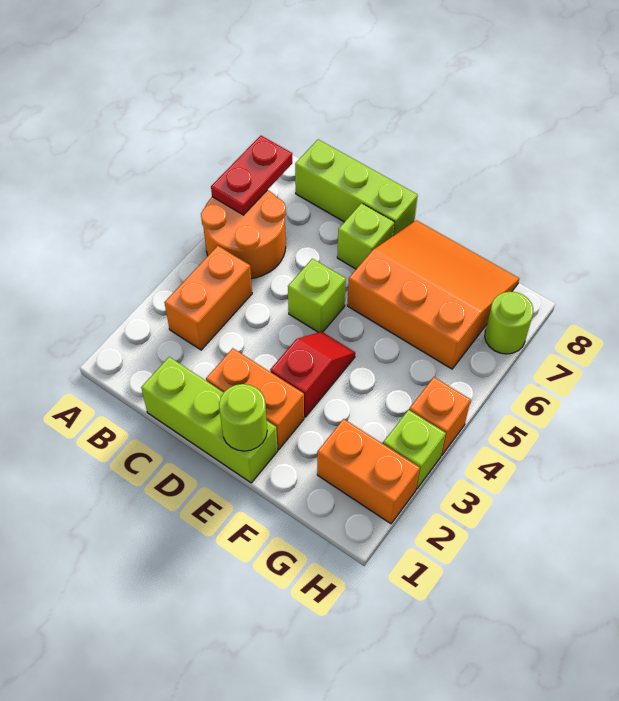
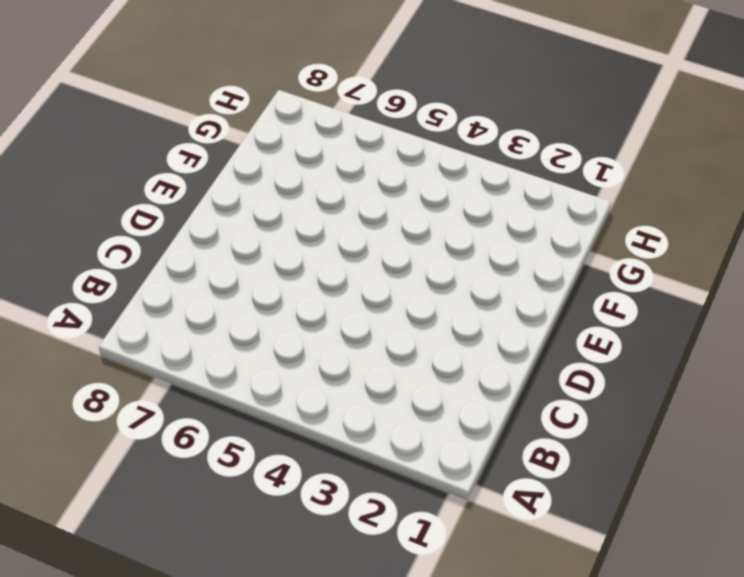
none -> orange round brick A5:B6 level 1
none -> orange brick B3:B4 level 1
none -> lime brick B8:D8 level 1

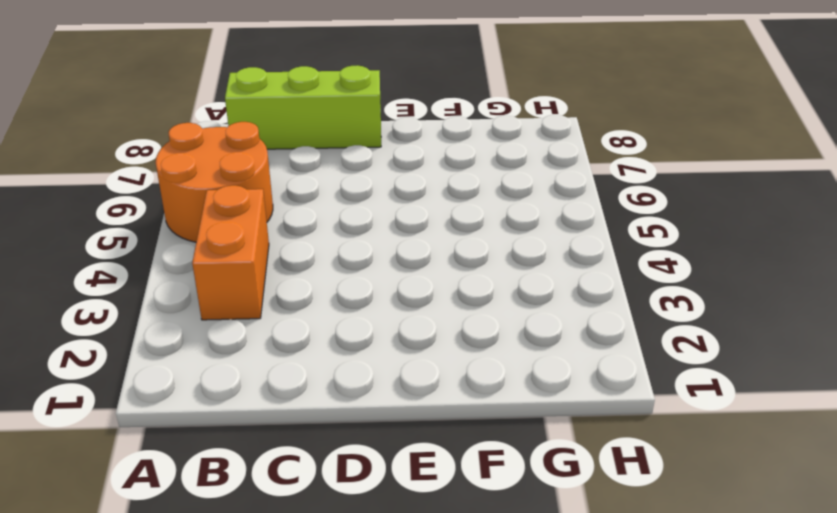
none -> lime brick C1:E1 level 1
none -> orange brick D2:E2 level 1
none -> lime brick D5 level 1

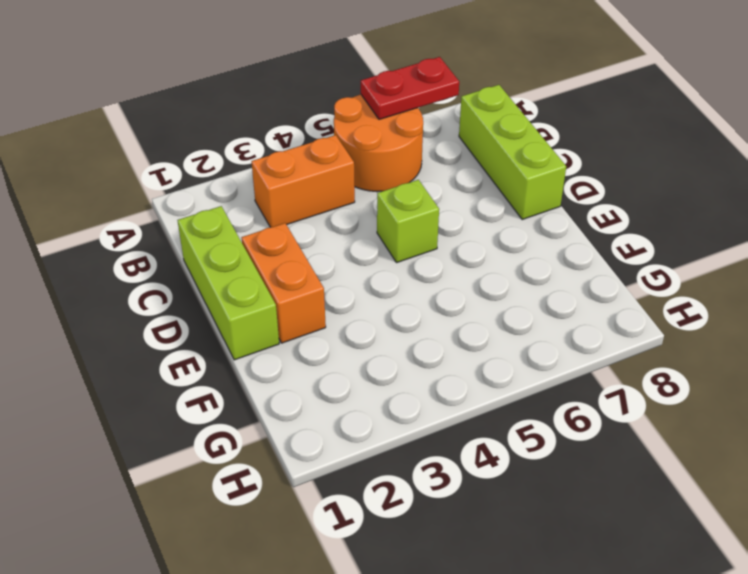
none -> lime brick D7 level 1
none -> red slope E3:E4 level 1 top 3
none -> orange slope E6:G8 level 1 top 6

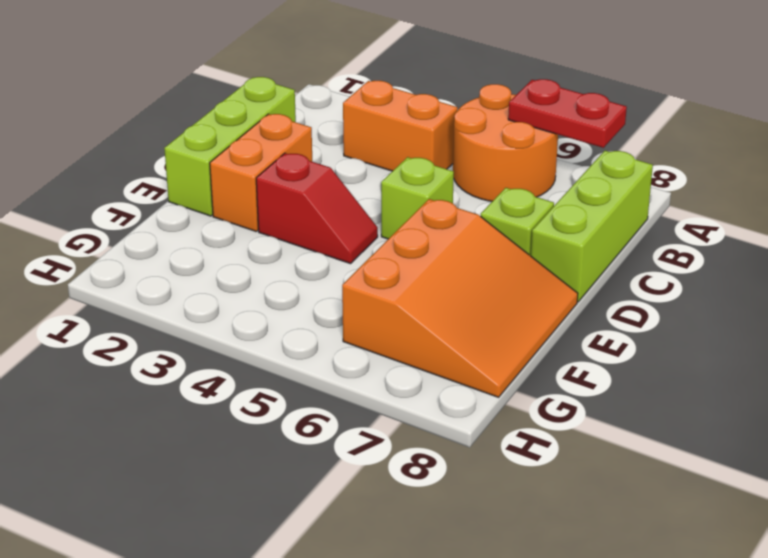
none -> orange brick G2:H2 level 1
none -> lime brick H3 level 1
none -> orange brick H4 level 1

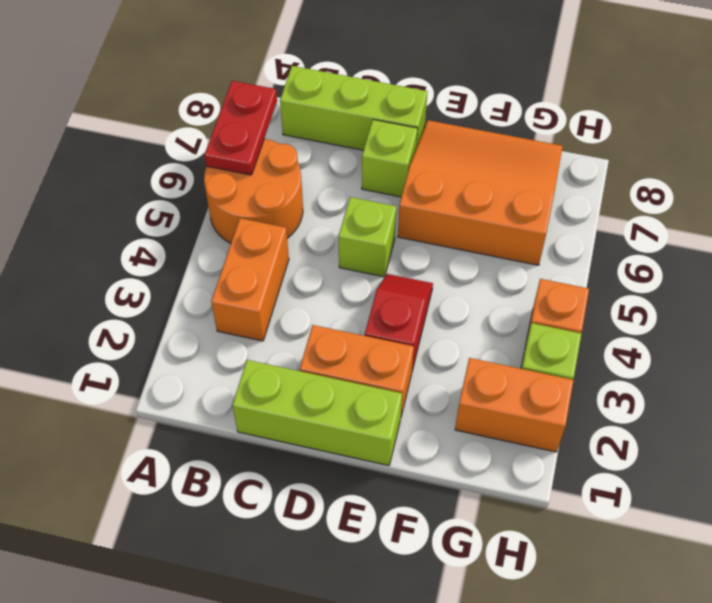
none -> lime round brick H7 level 1
none -> lime round brick E1 level 2

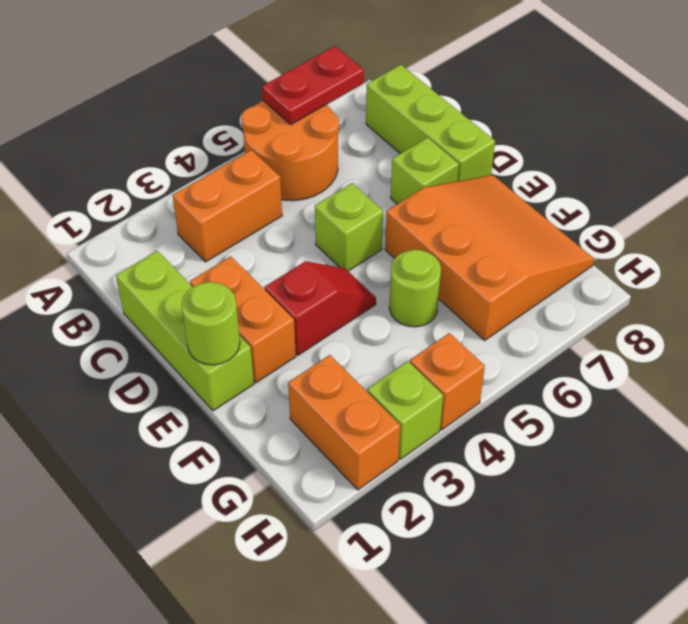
lime round brick F5 level 1 -> lime round brick H7 level 1

